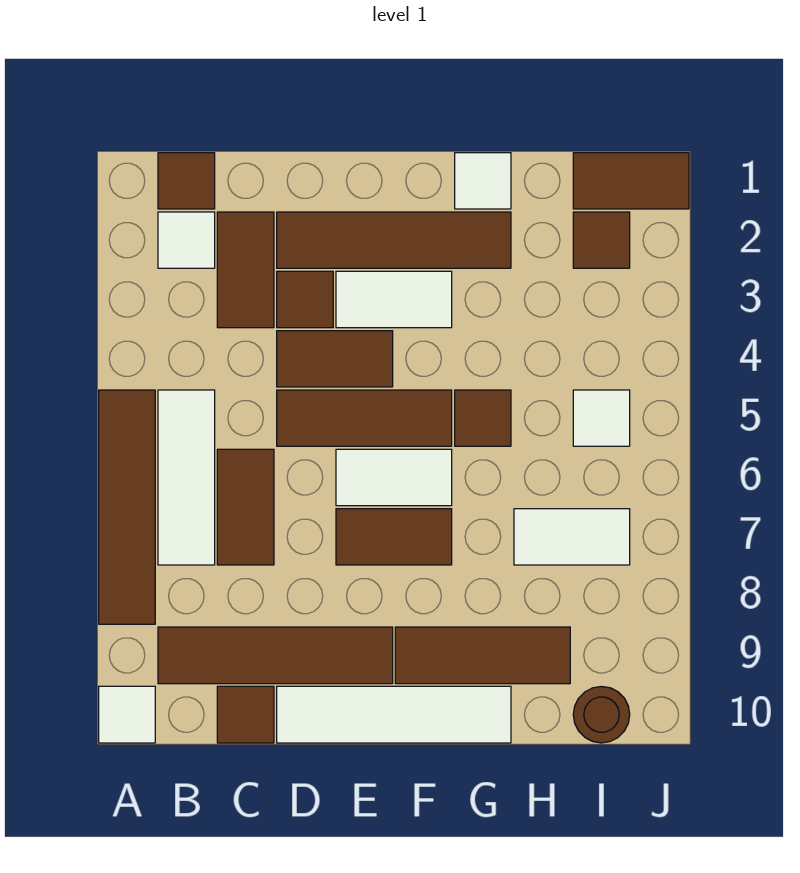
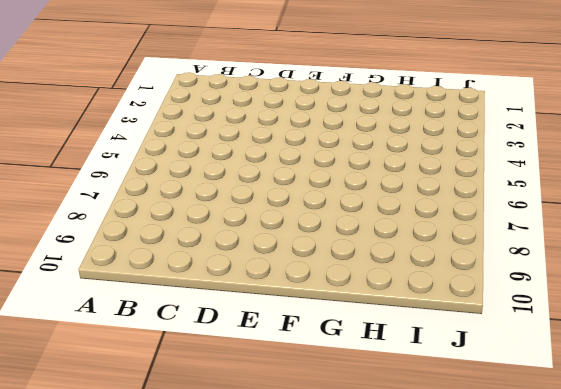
none -> brown tile A5:A8 level 1
none -> white tile A10 level 1
none -> brown tile B1 level 1

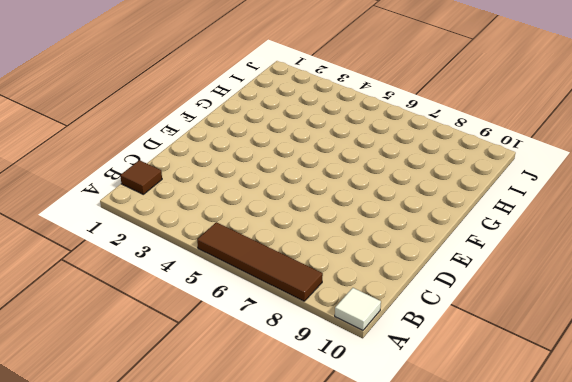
none -> white tile B2 level 1
none -> white tile B5:B7 level 1
none -> brown tile B9:E9 level 1

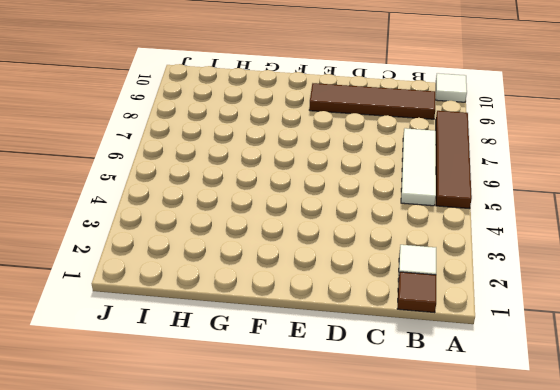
none -> brown tile C2:C3 level 1
none -> brown tile C6:C7 level 1
none -> brown tile C10 level 1

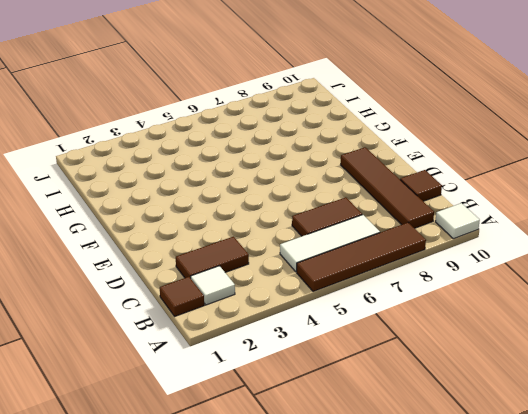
none -> brown tile D2:G2 level 1
none -> brown tile D3 level 1
none -> brown tile D4:E4 level 1

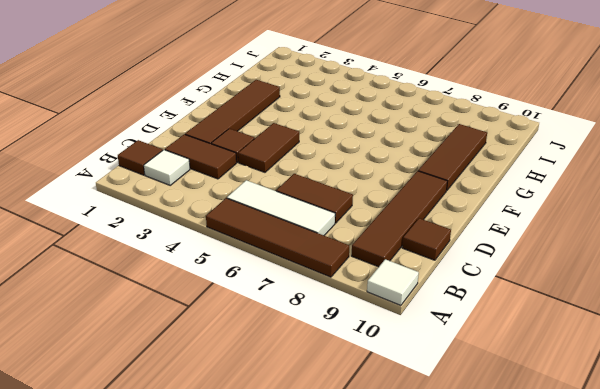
none -> brown tile D5:F5 level 1
none -> white tile D10:G10 level 1
none -> white tile E3:F3 level 1

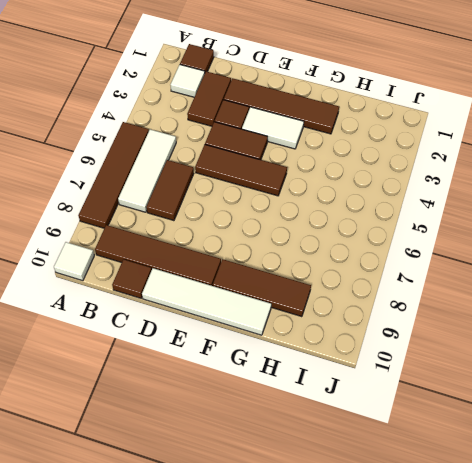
none -> white tile E6:F6 level 1
none -> brown tile E7:F7 level 1
none -> white tile G1 level 1

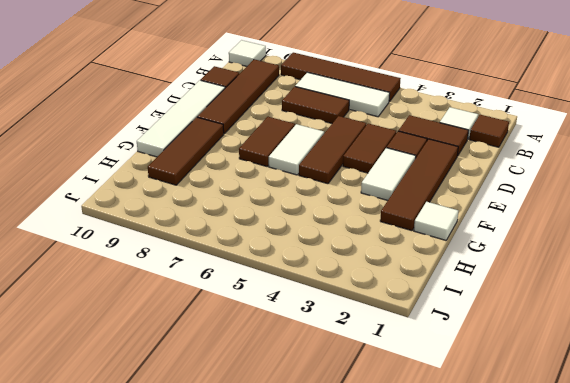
none -> brown tile G5 level 1
none -> white tile H7:I7 level 1
none -> brown tile I1:J1 level 1

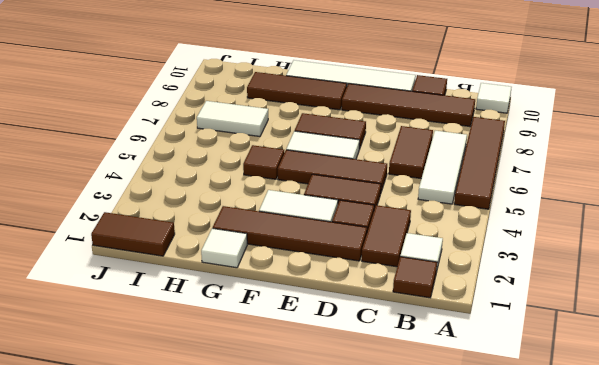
none -> brown tile I2 level 1
none -> white tile I5 level 1
none -> brown round brick I10 level 1

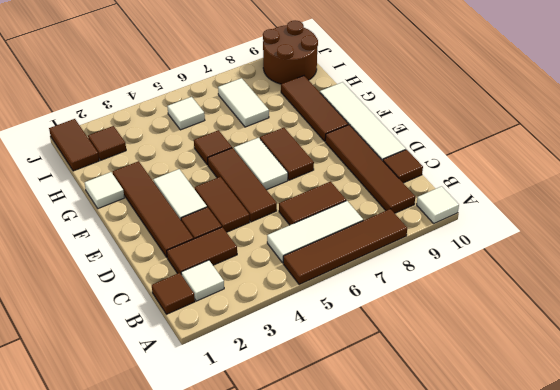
brown round brick I9:J10 level 1 -> brown round brick I10 level 1

